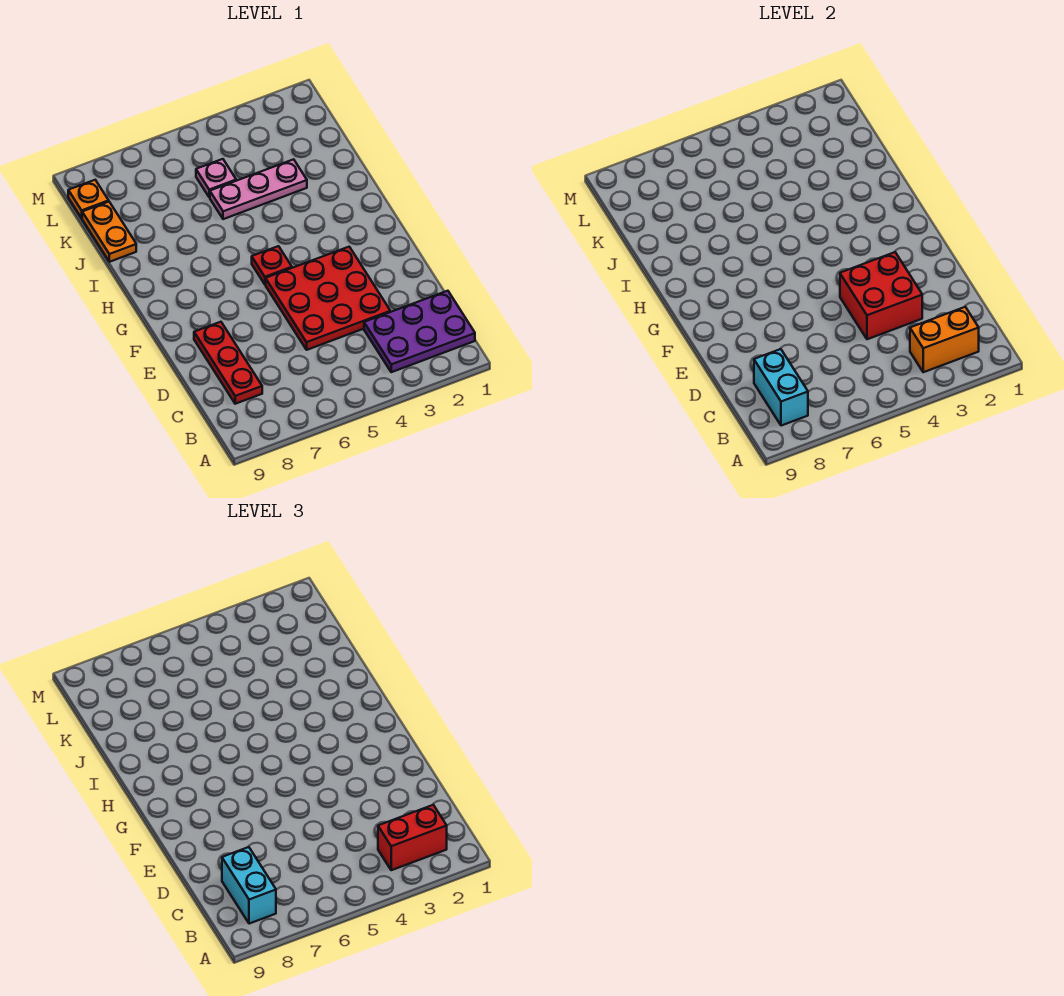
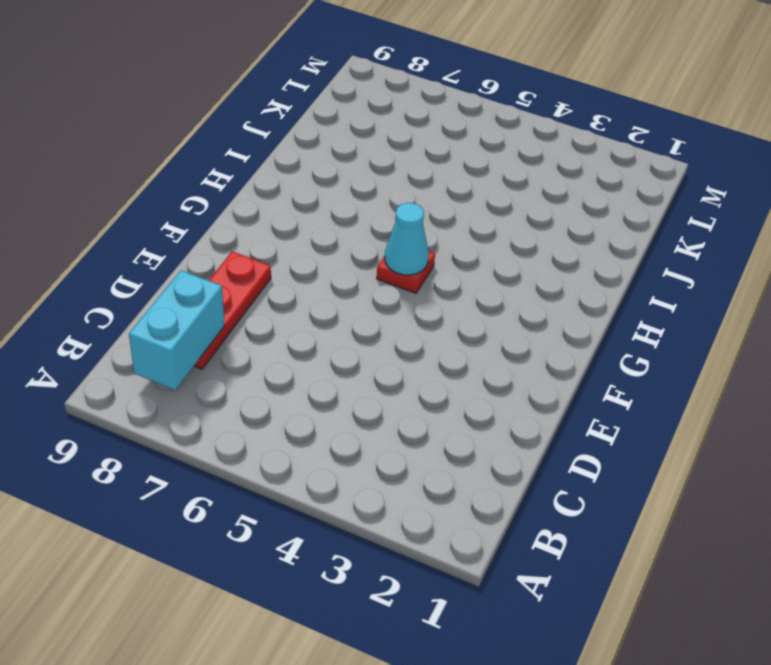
cyan cone G5 level 2 -> none
none -> purple plate B1:C3 level 1
none -> red plate D3:F5 level 1
none -> pink plate J3:J5 level 1

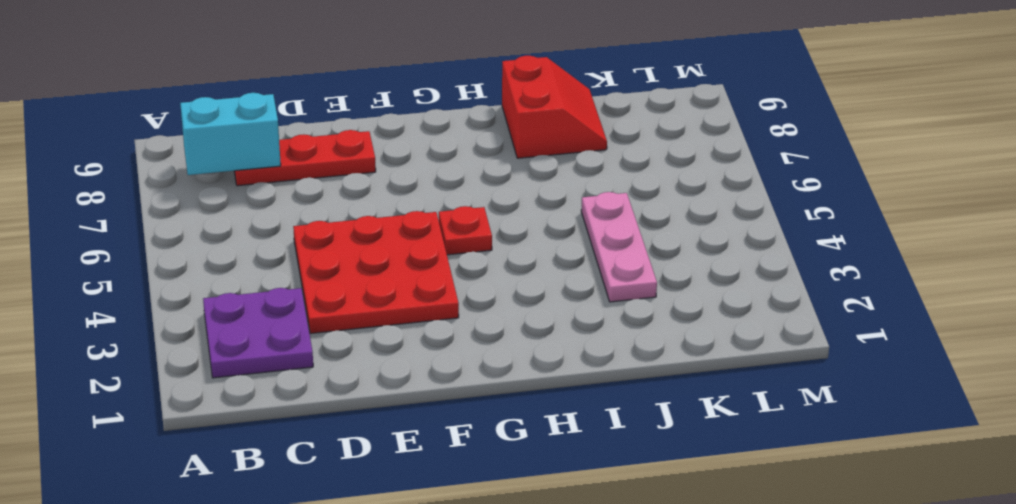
purple plate B2:C3 level 1 -> purple plate B1:C3 level 1
red slope I8:J9 level 1 top I -> orange plate J9:K9 level 1
none -> pink plate K5 level 1
none -> orange plate L9 level 1
none -> orange brick B2:B3 level 2

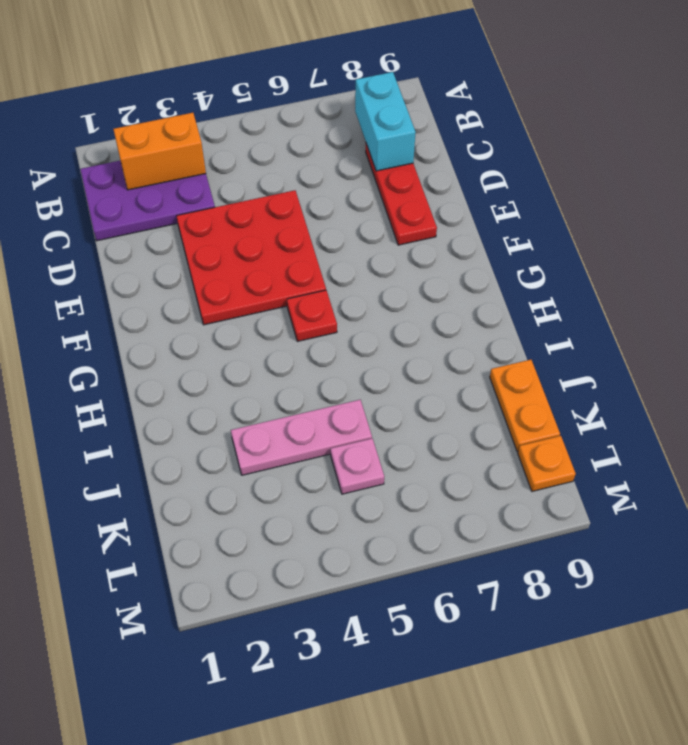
none -> red brick D3:E4 level 2
none -> red brick B2:B3 level 3
none -> cyan brick B8:C8 level 3

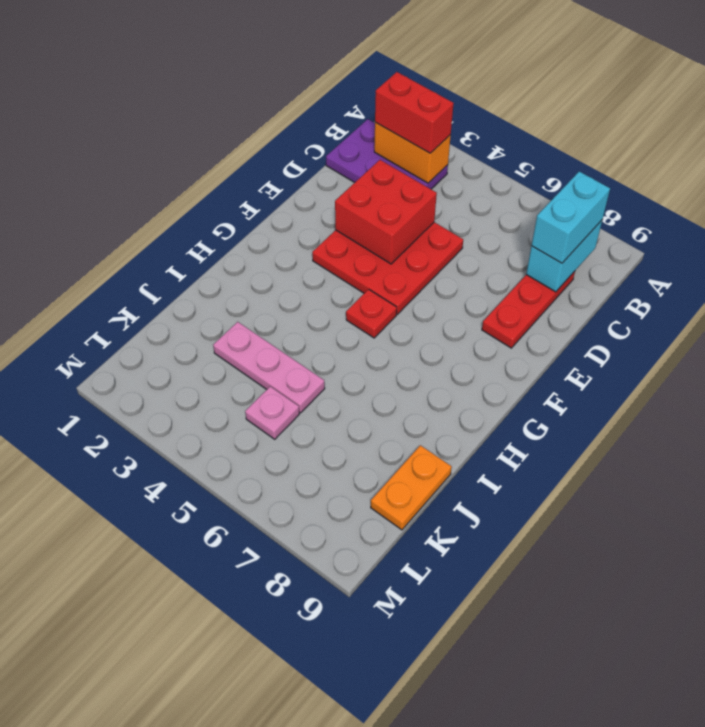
none -> orange plate L9 level 1

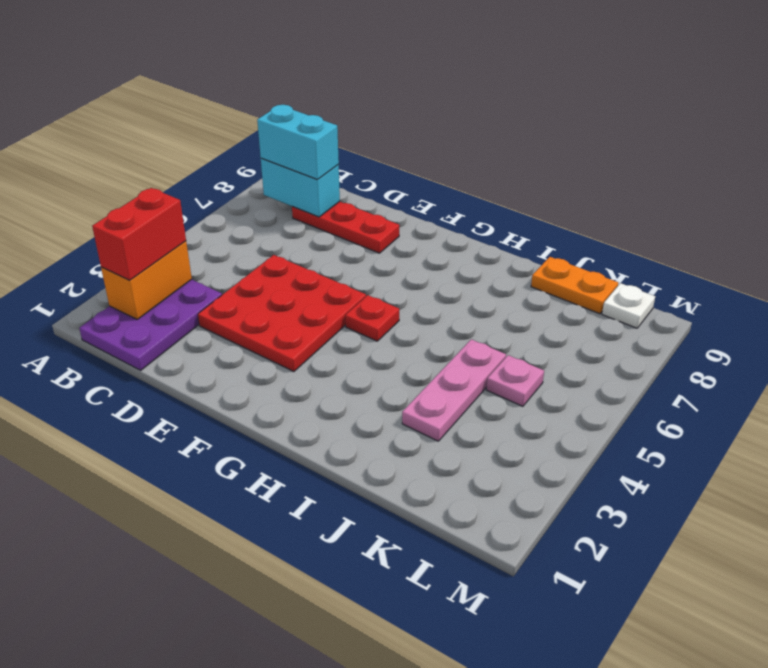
white plate L9 level 1 -> orange plate L9 level 1
none -> red brick D3:E4 level 2

